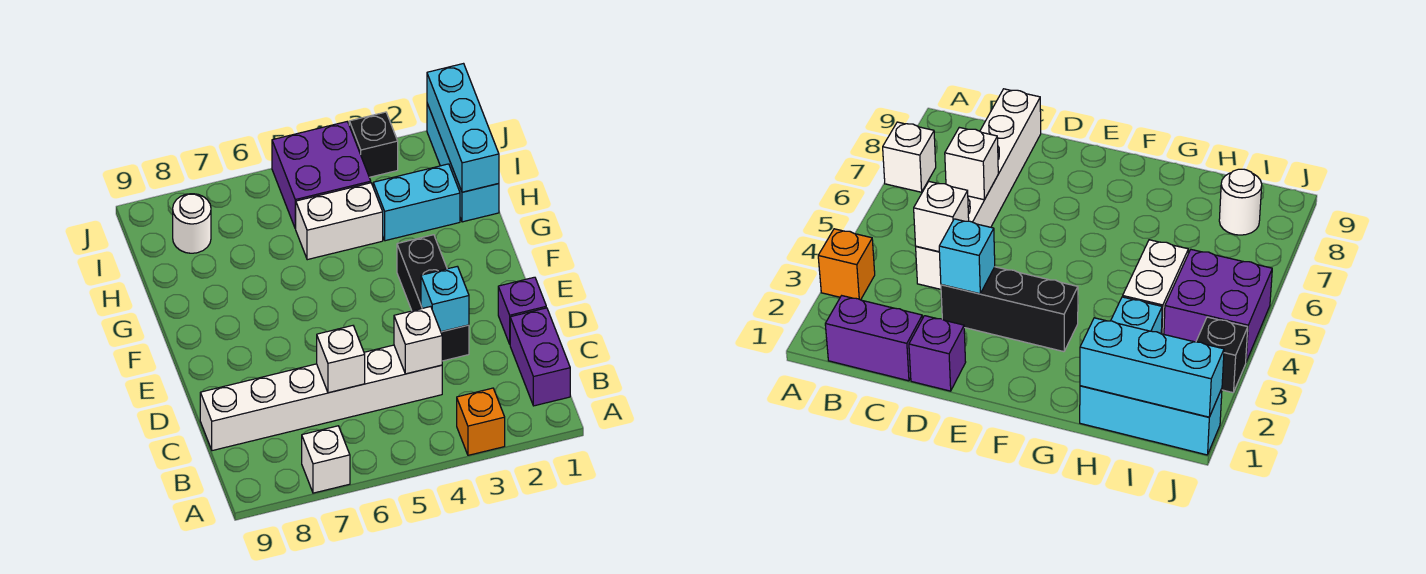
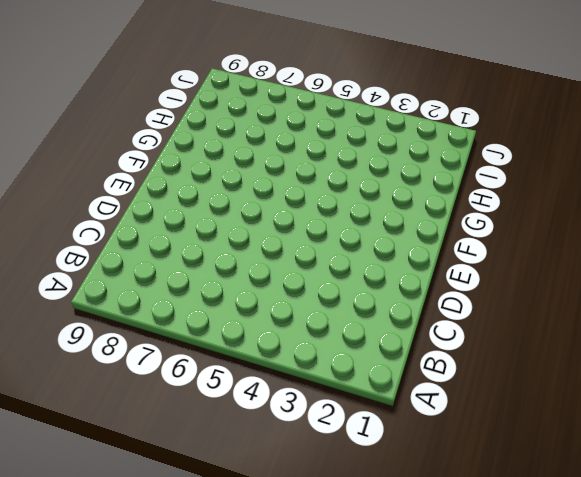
none -> orange brick A3 level 1
none -> white brick A7 level 1
none -> purple brick B1:C1 level 1

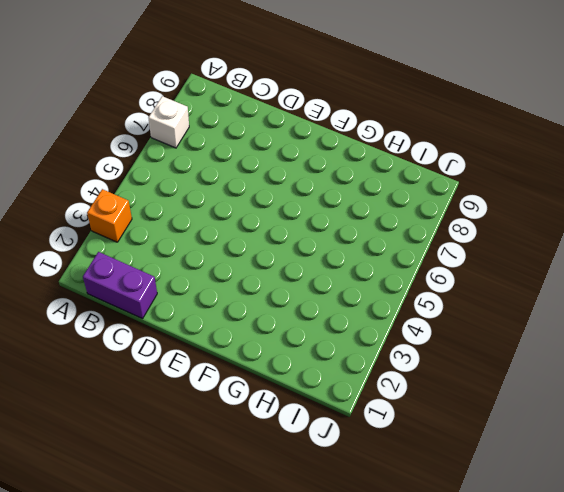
none -> white brick C4:C9 level 1
none -> purple brick D1 level 1
none -> black brick D3:F3 level 1

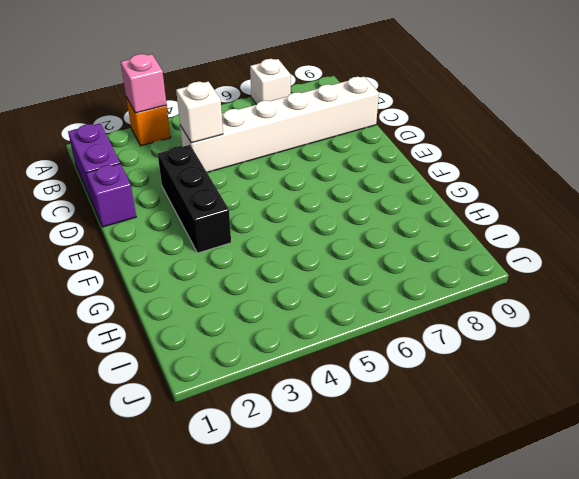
pink brick A3 level 2 -> none
none -> cyan brick H1:J1 level 1
none -> cyan brick H2:H3 level 1
none -> white brick H4:H5 level 1

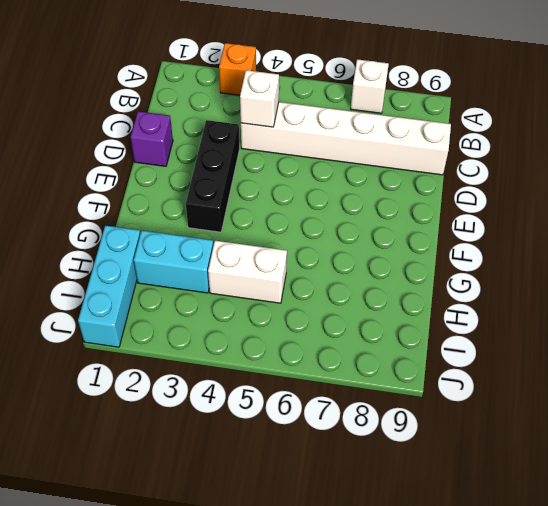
none -> purple brick B1:C1 level 1
none -> purple brick I4:J5 level 1
none -> white round brick I8 level 1

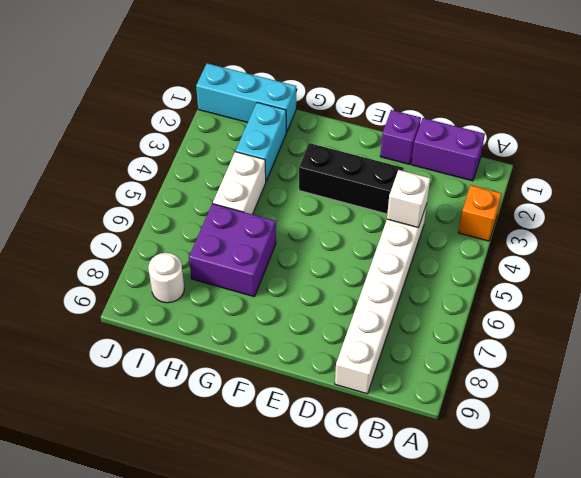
purple brick G6:H7 level 1 -> purple brick I4:J5 level 1
none -> white brick A7 level 1
none -> black brick J3 level 1
none -> white brick C6 level 2

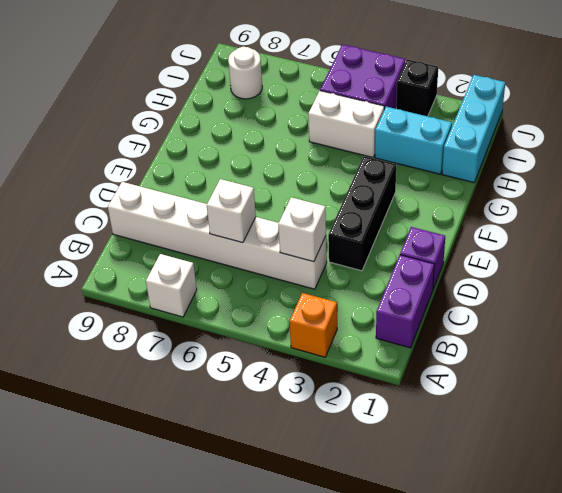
none -> cyan brick D3 level 2
none -> cyan brick H1:J1 level 2

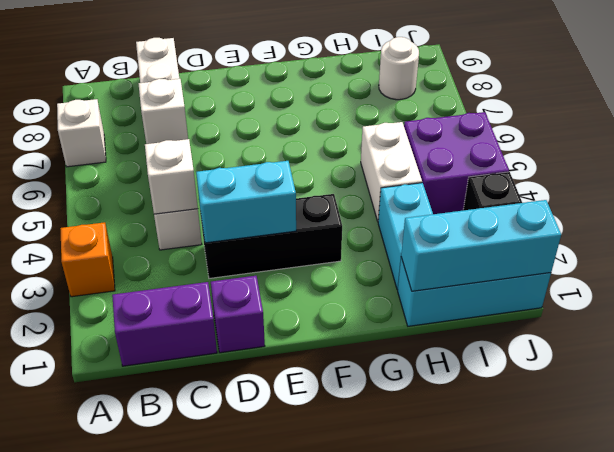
cyan brick D3:E3 level 2 -> cyan brick D3 level 2

